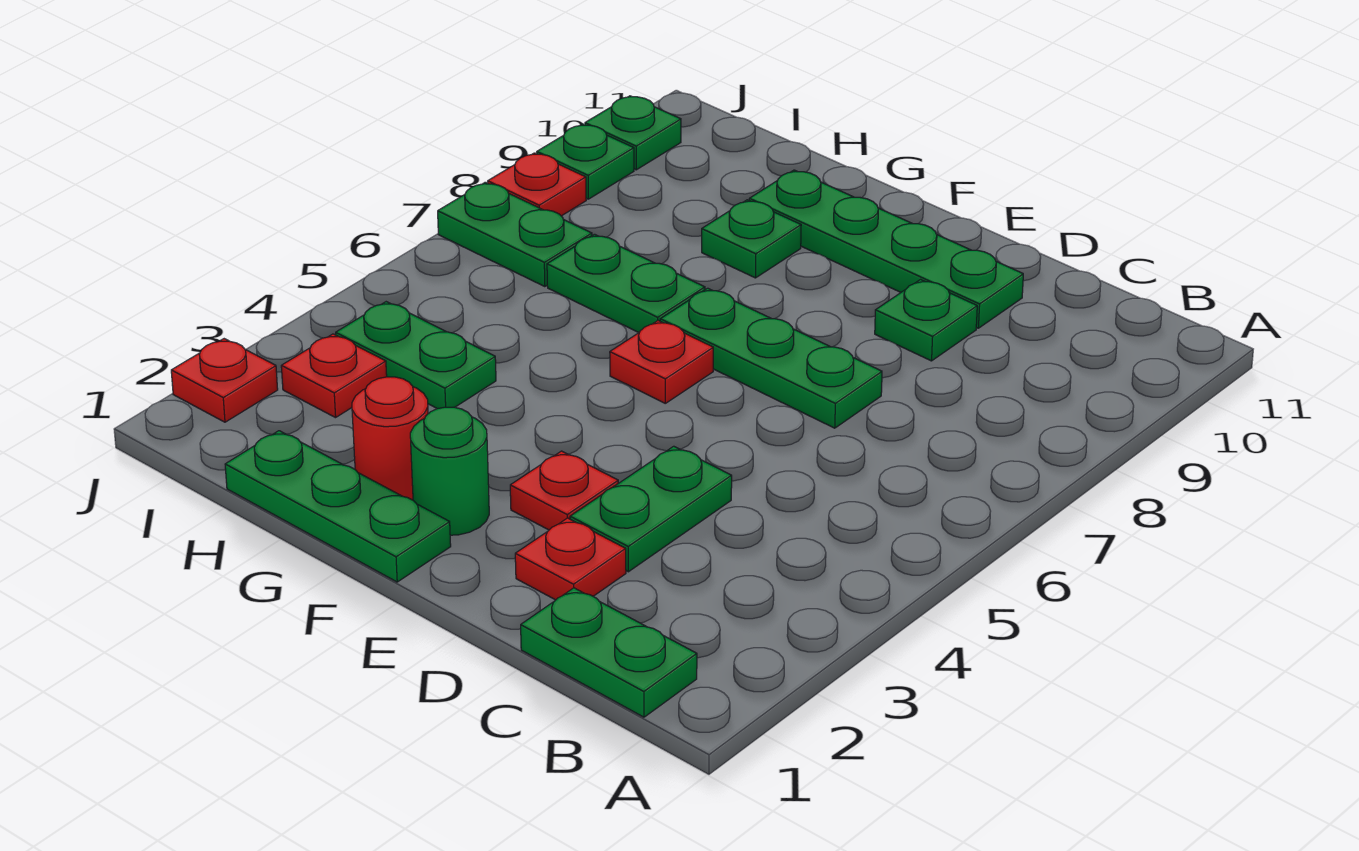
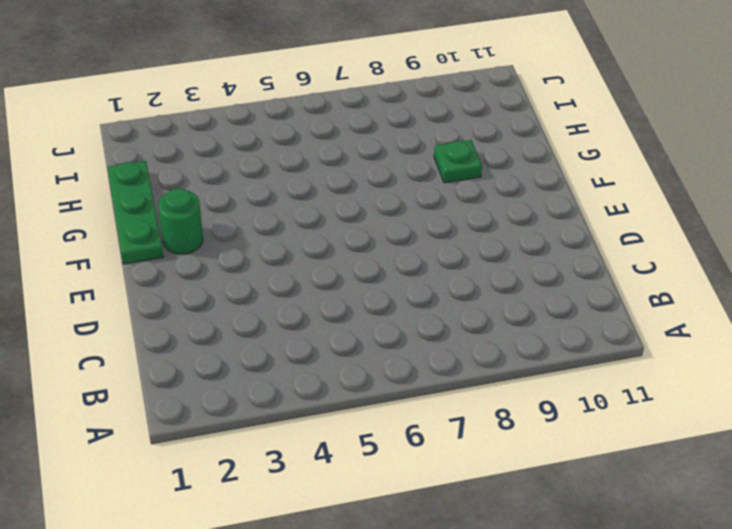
none -> green plate B1:C1 level 1
none -> red plate D2 level 1
none -> green plate D3:D4 level 1

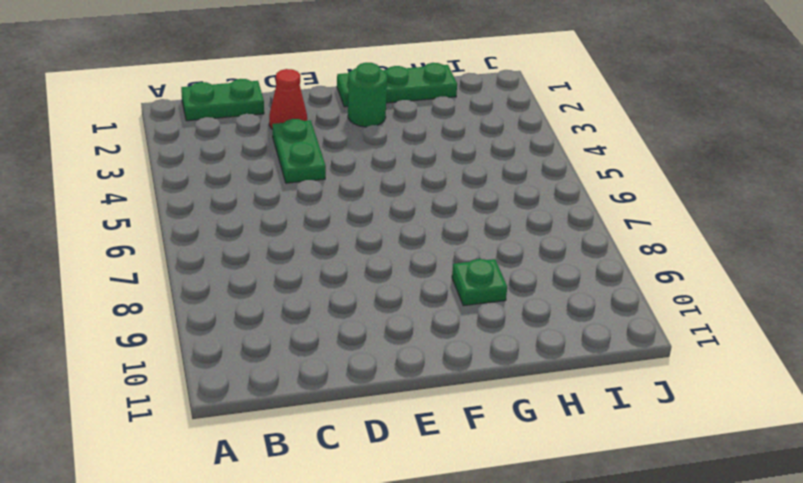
red cone D2 level 1 -> red plate D2 level 1
none -> green plate D7:F7 level 1
none -> green plate D9 level 1
none -> green plate D10:G10 level 1

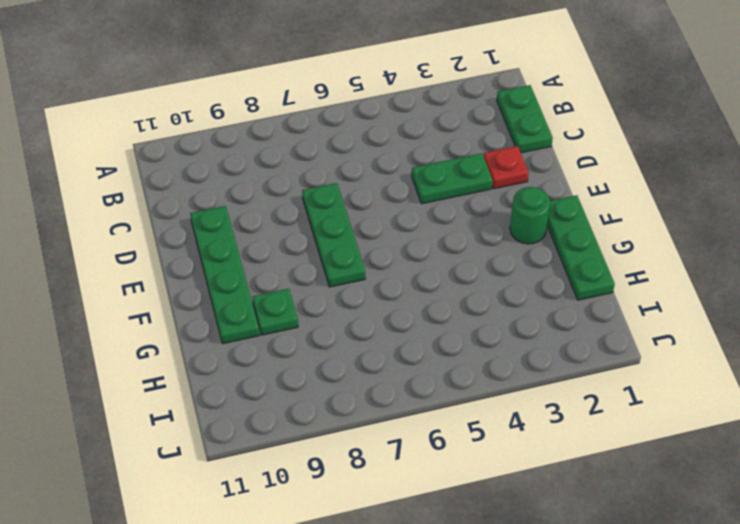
none -> green plate D9 level 1
none -> red plate E3 level 1
none -> red plate F6 level 1

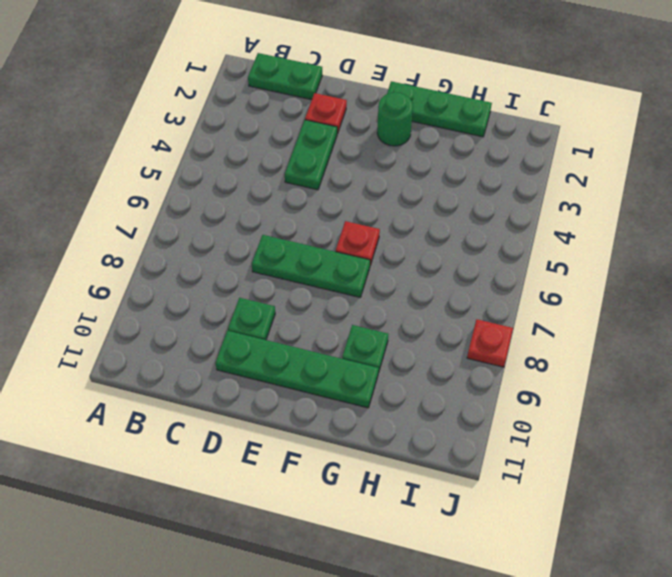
none -> red plate E3 level 1
none -> red round brick G2 level 1
none -> green plate G7:H7 level 1

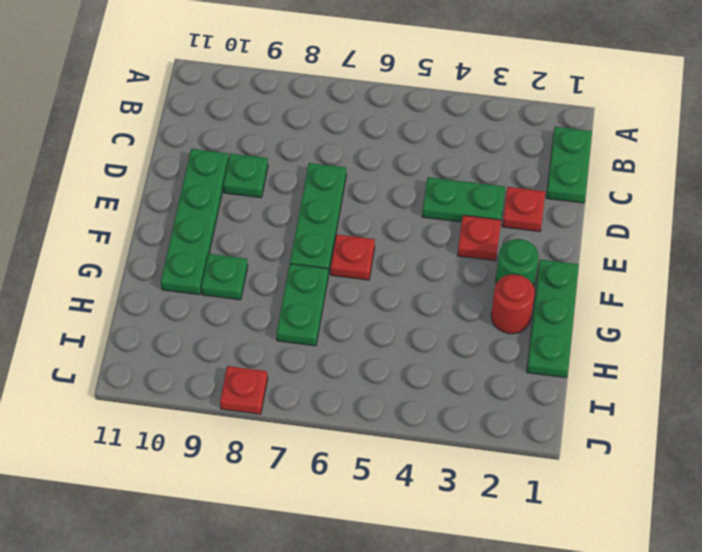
none -> green plate H4:I4 level 1
none -> red plate I3 level 1
none -> green plate I7:J7 level 1

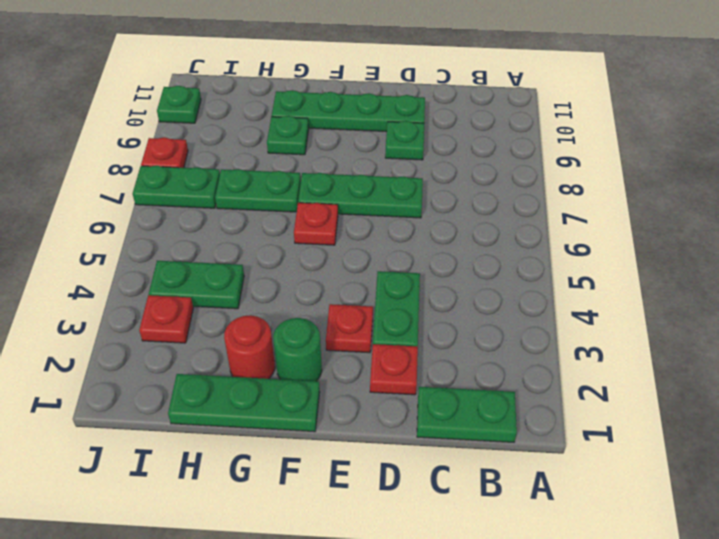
none -> red plate J2 level 1
none -> green plate J9 level 1

